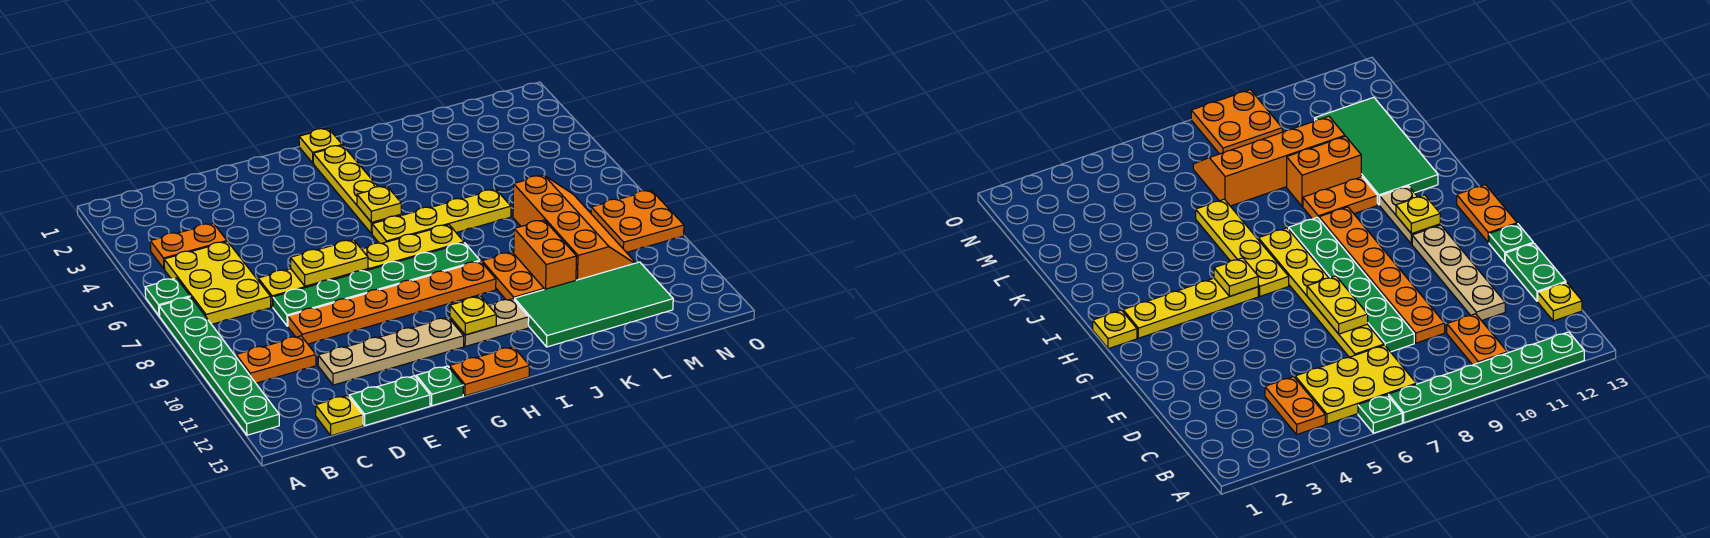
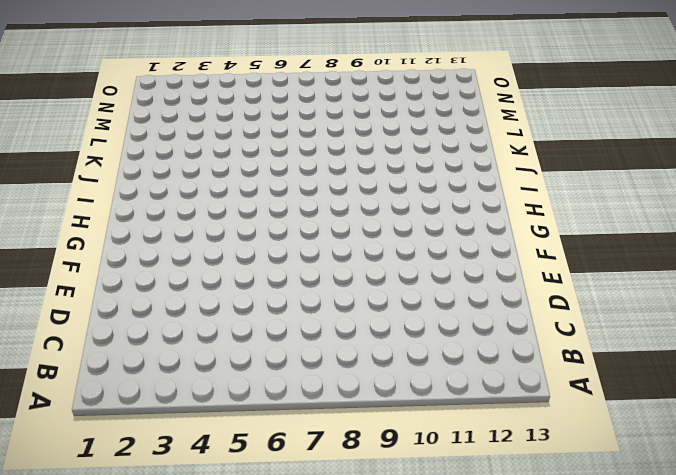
none -> green plate A6 level 1
none -> green plate A7:A12 level 1
none -> orange plate B4:C4 level 1

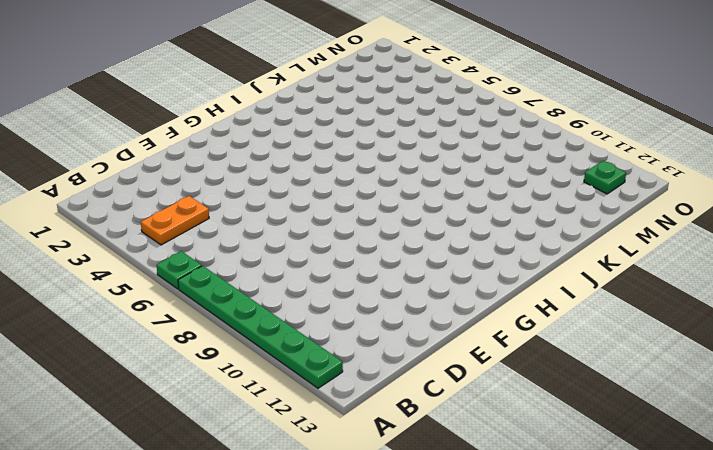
green plate N12 level 1 -> green plate F13 level 1
none -> yellow plate B5:C7 level 1
none -> orange plate B10:C10 level 1
none -> yellow plate C13 level 1

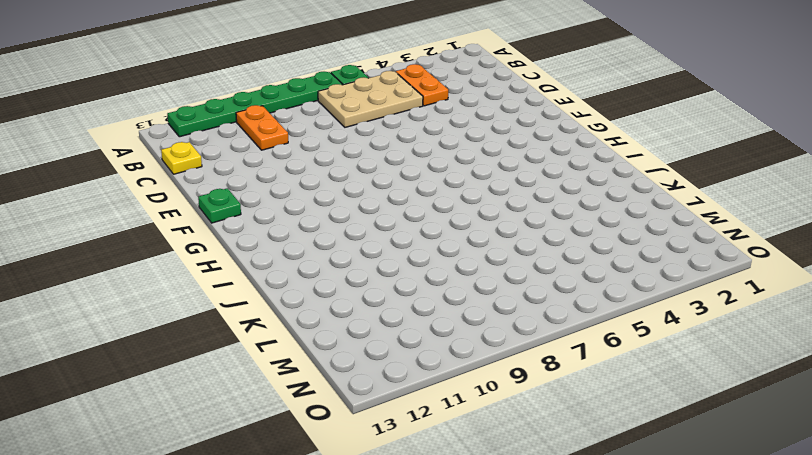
tan plate B5:C7 level 1 -> yellow plate B5:C7 level 1
none -> yellow plate D7:I7 level 1
none -> green plate D8:I8 level 1
none -> orange plate D9:I9 level 1

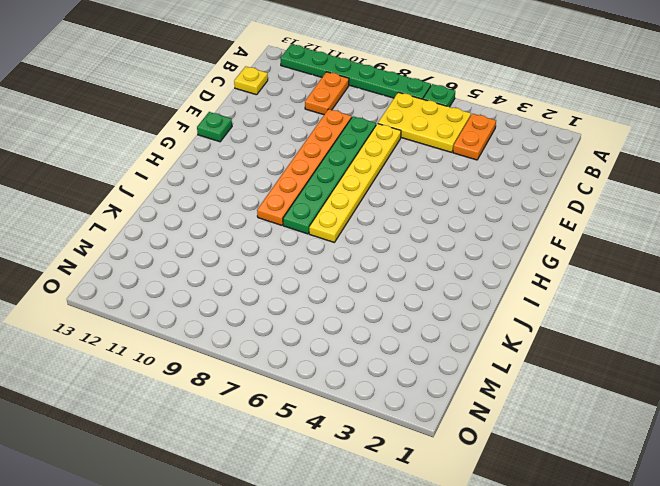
none -> tan plate D11:G11 level 1
none -> green plate D13:E13 level 1
none -> orange plate G13:H13 level 1

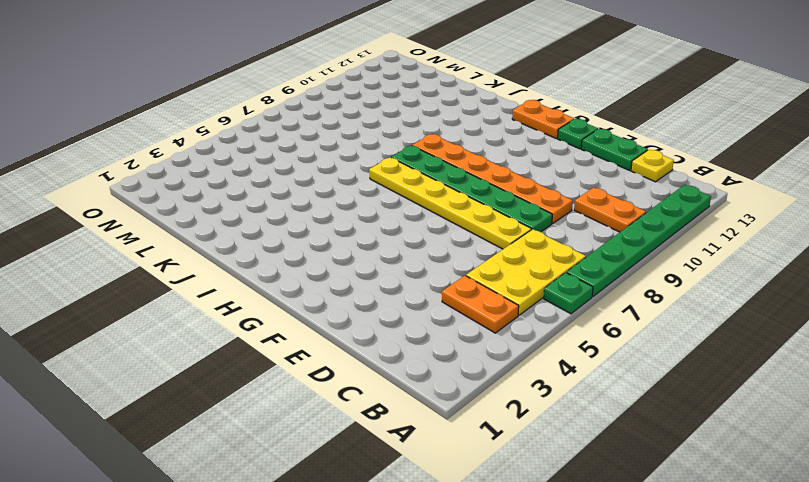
none -> tan plate D11:G11 level 1
none -> yellow plate H1 level 1
none -> yellow plate H2:H5 level 1

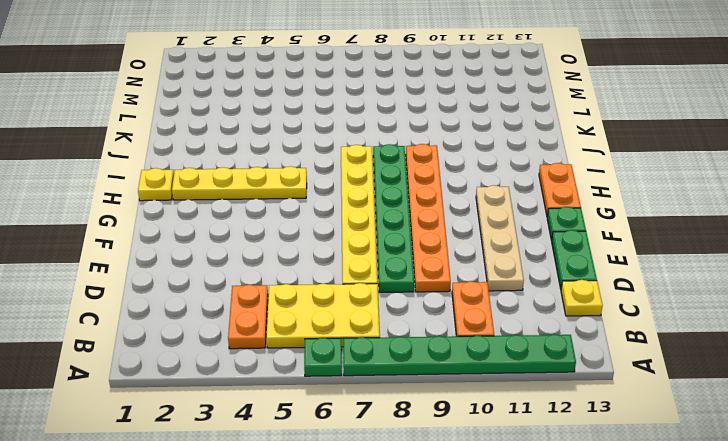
none -> yellow plate H6:K6 level 1
none -> tan plate H11:I11 level 1
none -> orange plate J9:J10 level 1

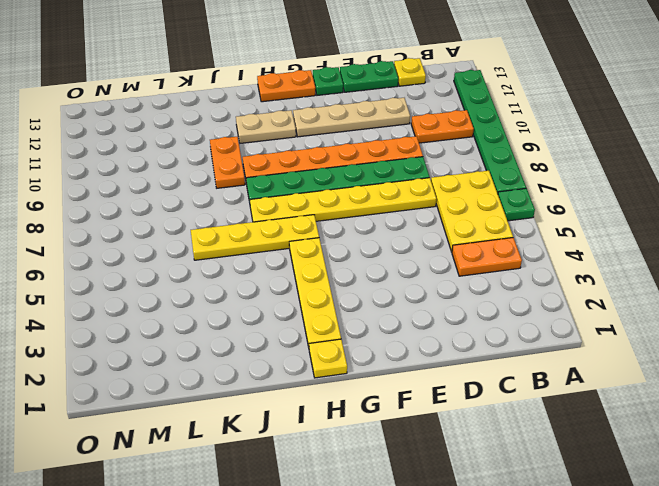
none -> green tile J11:M12 level 1
none -> orange brick K9:K10 level 1
none -> orange slope L7:M10 level 1 top L

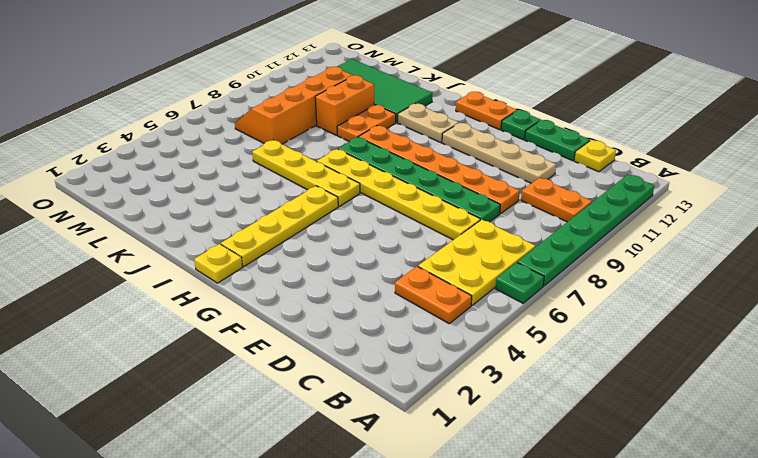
none -> orange plate N8:O9 level 1
none -> yellow plate E7:F7 level 2
none -> yellow plate H5 level 2

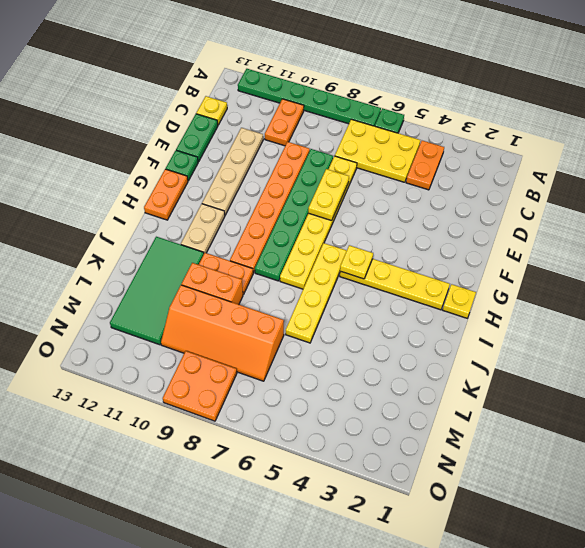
none -> yellow plate H11 level 2

